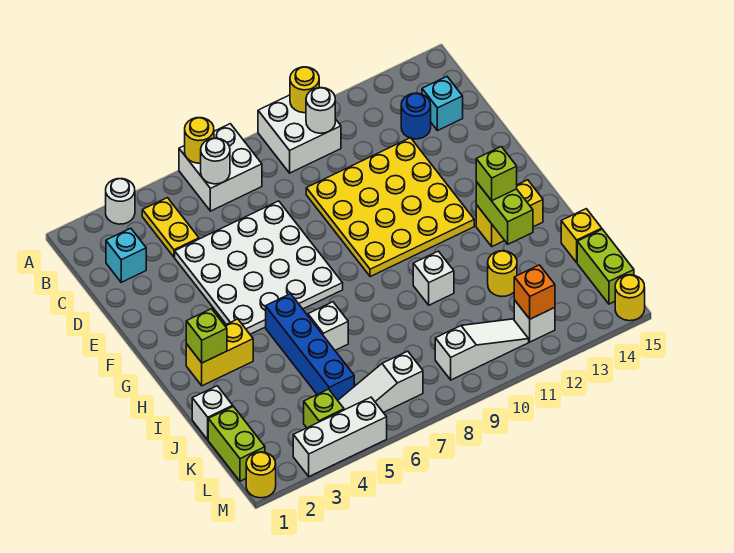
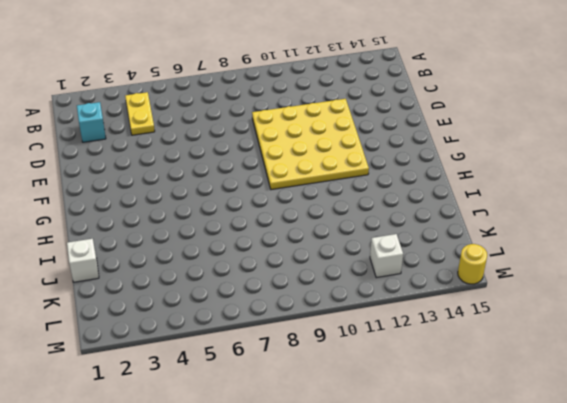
none -> white round brick A3 level 1
none -> white brick A6:B7 level 1
none -> white brick A9:B10 level 1
none -> blue round brick C13 level 1

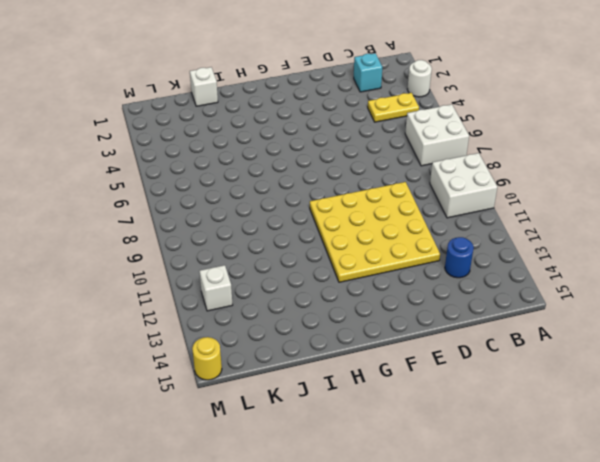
none -> cyan brick C14 level 1
none -> white plate D4:G7 level 1
none -> yellow brick H2:H3 level 1
none -> blue brick H5:K5 level 1

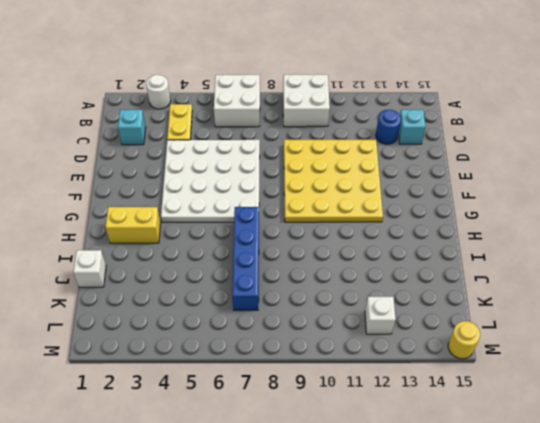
blue brick H7:K7 level 1 -> blue brick H5:K5 level 1
none -> yellow brick H13:H14 level 1
none -> white brick I6 level 1
none -> white brick I10 level 1
none -> yellow round brick J12 level 1

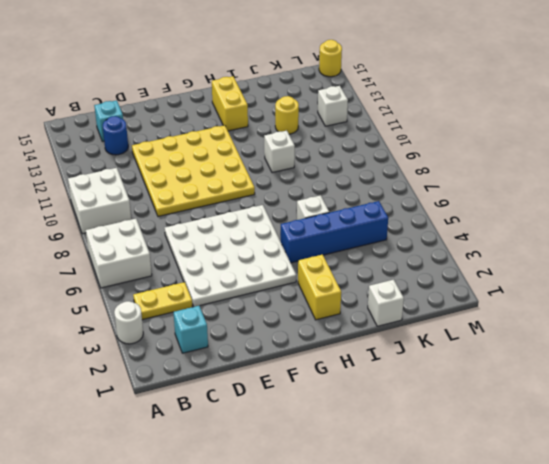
none -> yellow brick J15 level 1
none -> lime brick K1:L1 level 1
none -> lime brick K15:L15 level 1
none -> lime brick L4 level 1

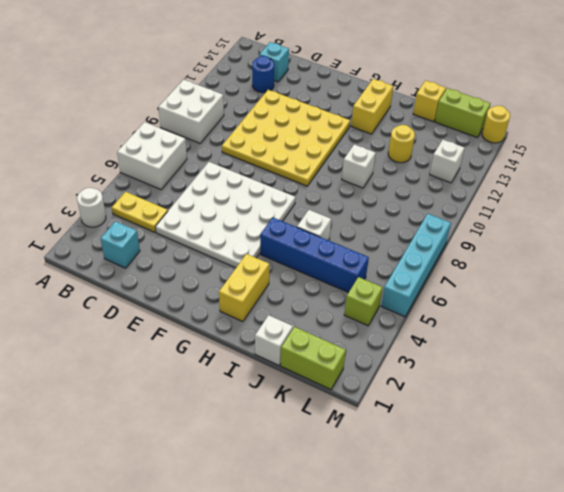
cyan brick M5:M8 level 1 -> white brick M3:M5 level 1
none -> white slope L5:L7 level 1 top 7
none -> white slope L9:L11 level 1 top 9
none -> yellow round brick M1 level 1
none -> yellow round brick A6 level 2

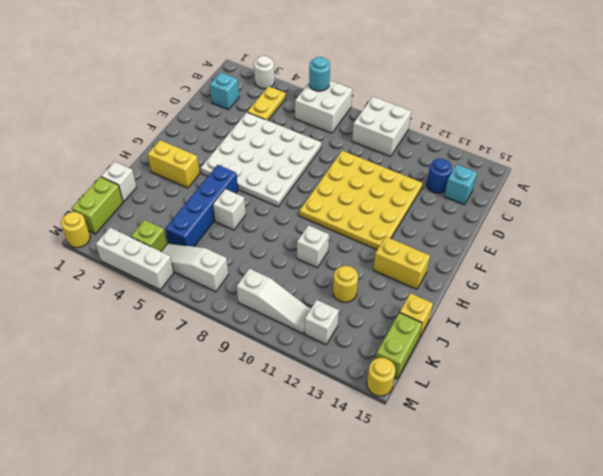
cyan round brick A6 level 2 -> yellow round brick A6 level 2
none -> yellow round brick A10 level 2
none -> white round brick B6 level 2
none -> white round brick B10 level 2
none -> lime brick H2 level 2

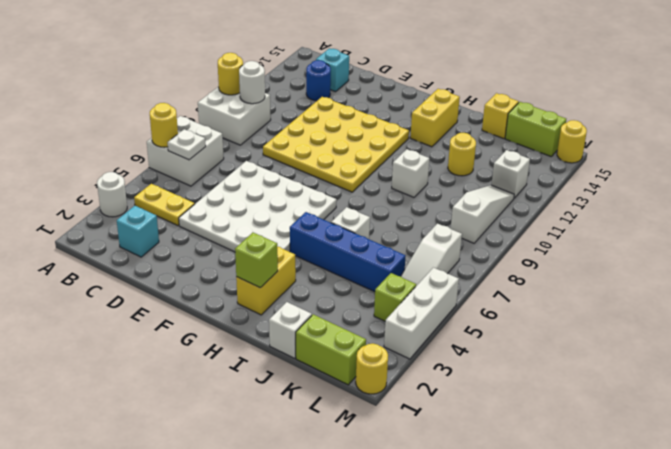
white plate B6 level 2 -> white round brick B6 level 2
none -> lime brick H13:I13 level 2
none -> orange brick L12 level 2
none -> lime brick H13 level 3

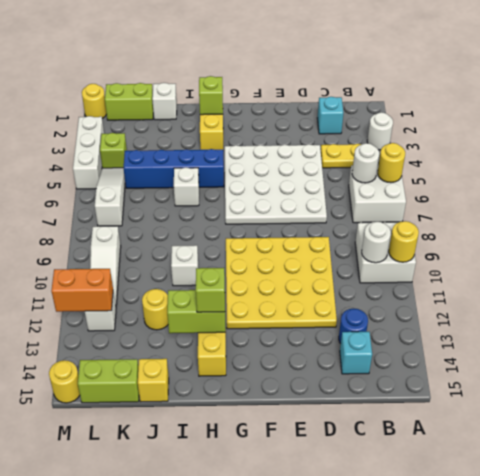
orange brick L12:M12 level 2 -> orange brick L12 level 2

